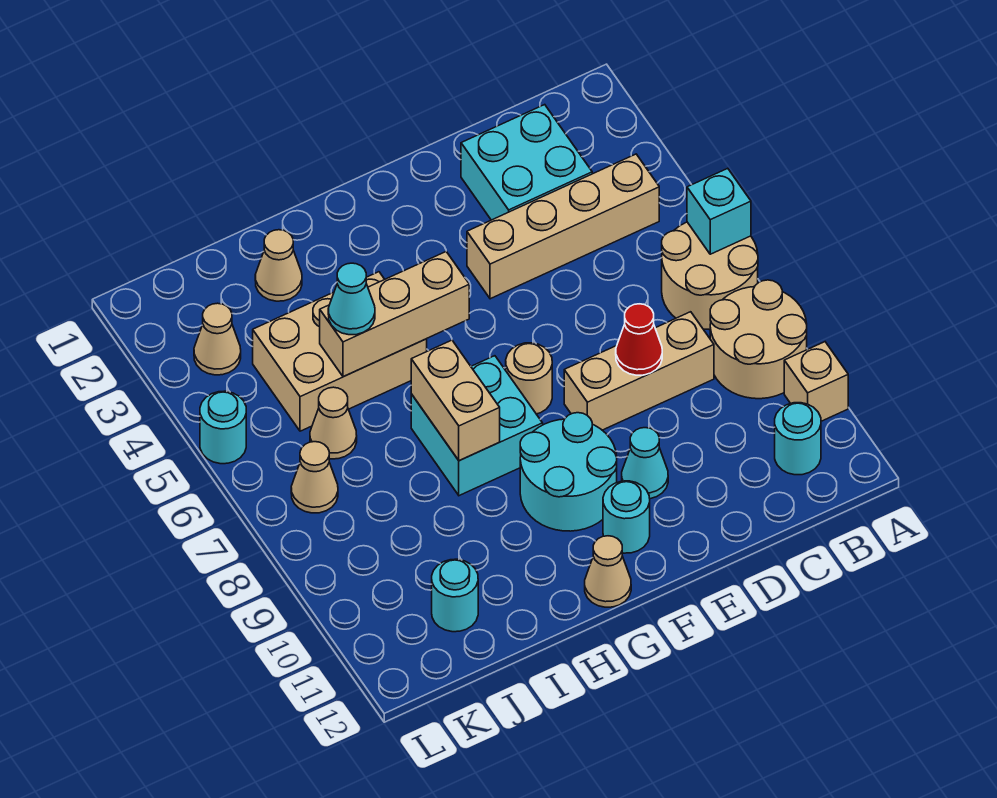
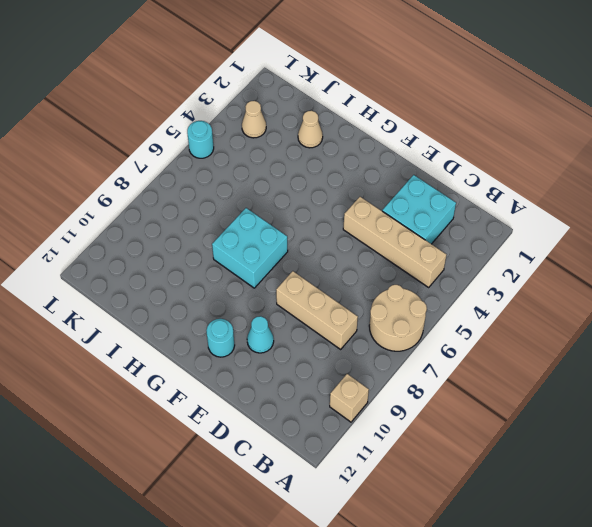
none -> tan round brick A8:B9 level 1
none -> cyan round brick B11 level 1
none -> tan round brick F7 level 1

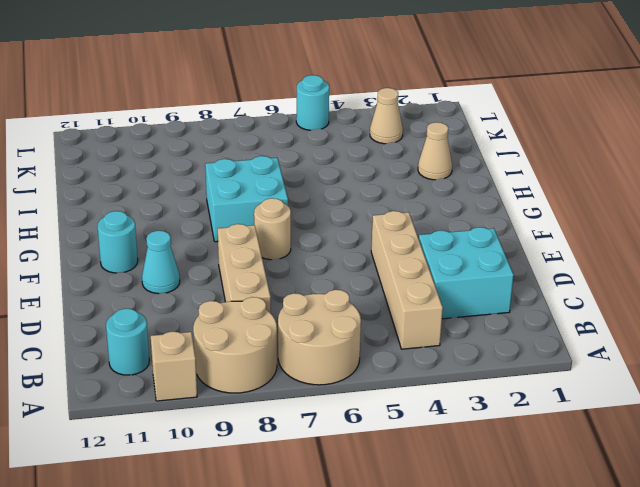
none -> cyan round brick F9:G10 level 1
none -> tan cone G12 level 1
none -> tan brick H4:J5 level 1

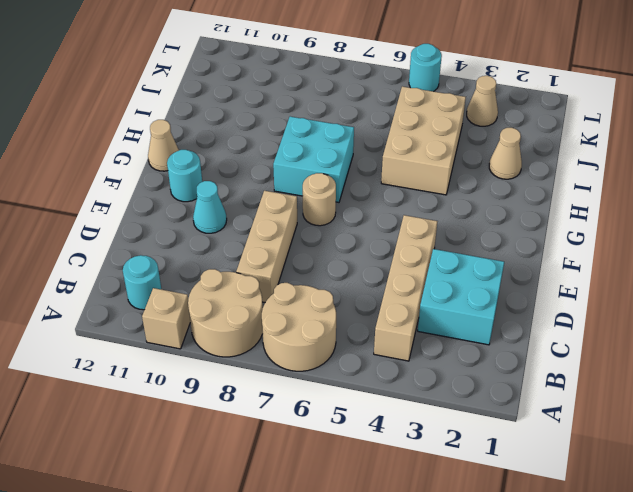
none -> cyan round brick F9:G10 level 1
none -> tan cone J6 level 1
none -> cyan round brick J11 level 1

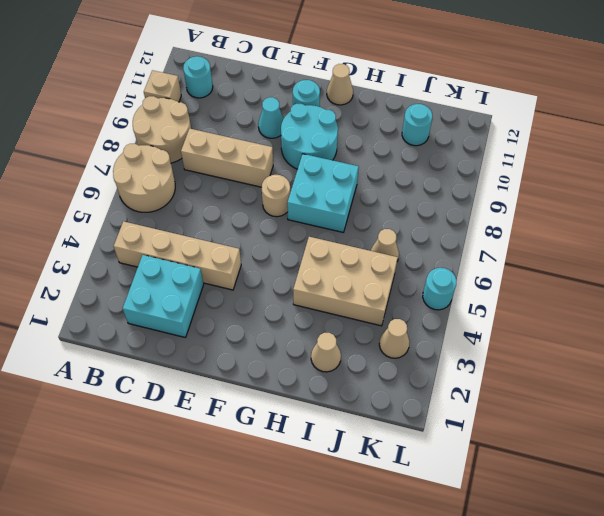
none -> tan cone K7 level 1
none -> cyan brick A6 level 2
none -> red cone D8 level 2

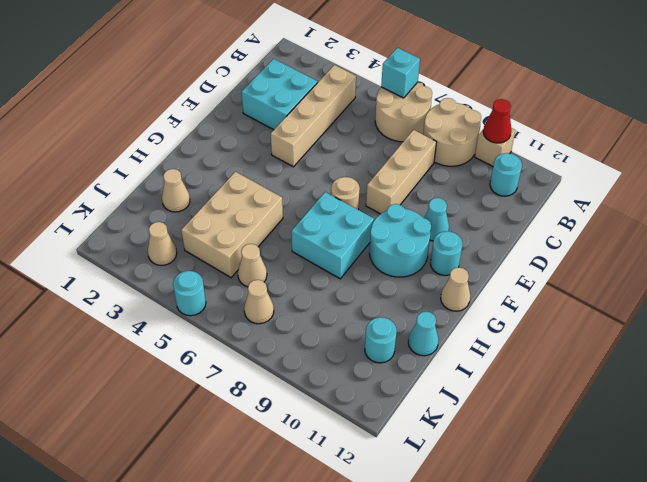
red cone A10 level 2 -> red cone D8 level 2
cyan cone I12 level 1 -> cyan cone I5 level 3
none -> tan brick G5:I5 level 2
none -> tan brick H7:H8 level 2

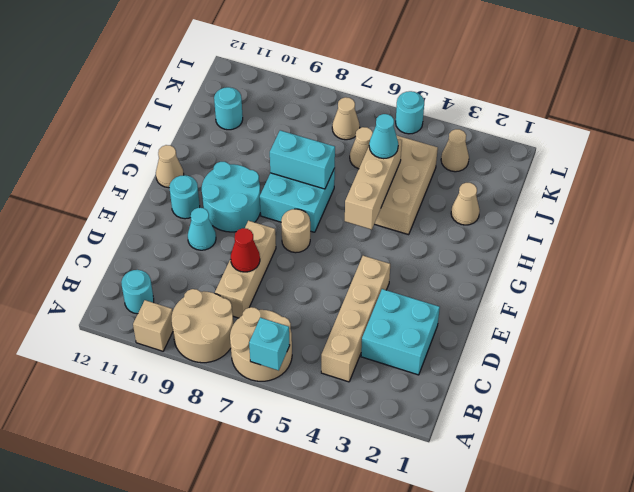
cyan brick H7:H8 level 2 -> tan brick H7:H8 level 2

